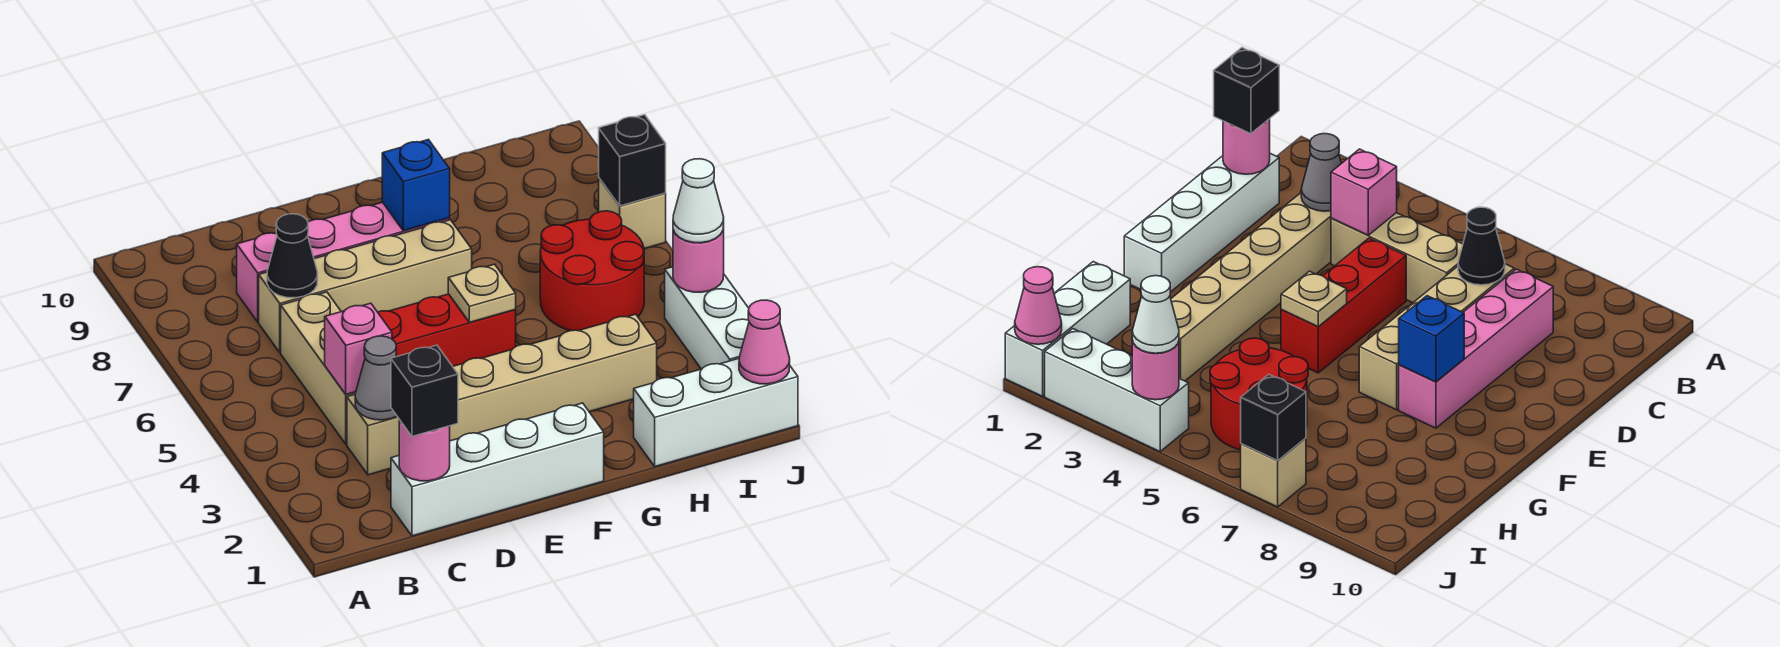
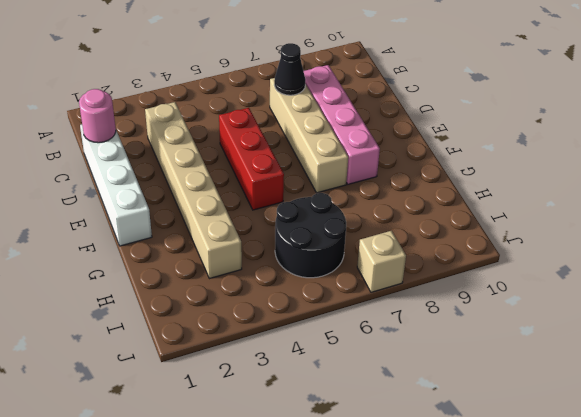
black round brick H5:I6 level 1 -> red round brick H5:I6 level 1
none -> tan brick C4:C6 level 1
none -> white brick H1:J1 level 1
none -> white brick J2:J4 level 1

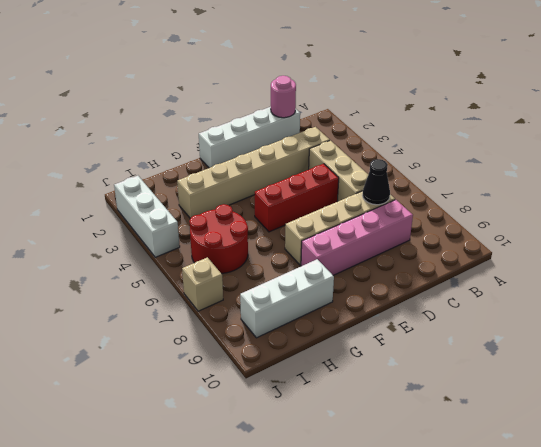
white brick G9:I9 level 1 -> white brick H1:J1 level 1
none -> grey cone C3 level 2
none -> pink brick C4 level 2
none -> tan plate F5 level 2

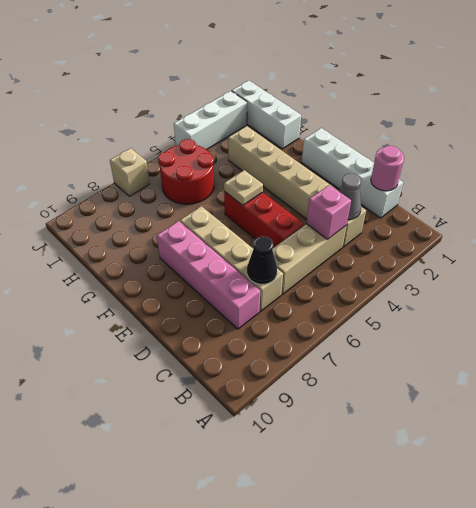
none -> blue brick F8 level 2
none -> pink cone J1 level 2
none -> pink round brick J4 level 2

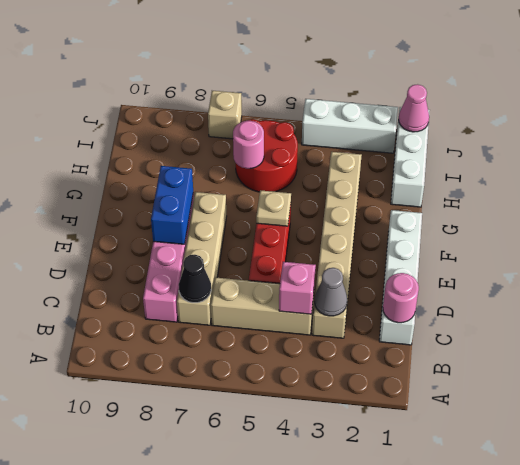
blue brick E8:F8 level 2 -> blue brick F8 level 2
pink round brick H6 level 2 -> pink round brick J4 level 2
none -> black brick J7 level 2
none -> black brick C1 level 3
none -> white cone J4 level 3

